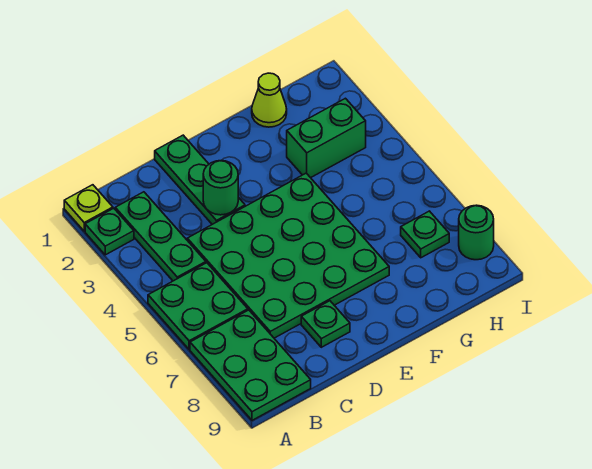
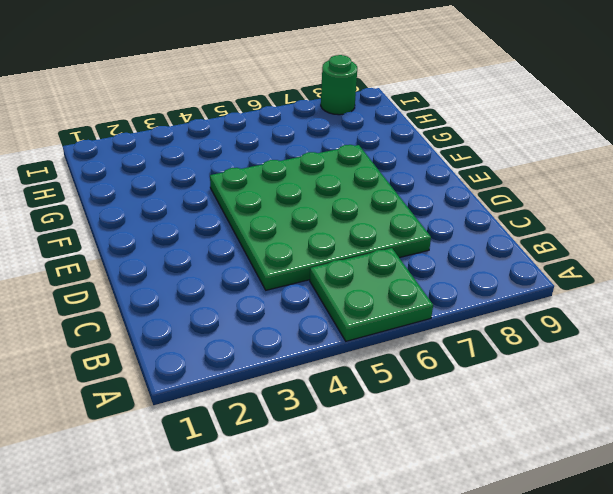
none -> lime plate A1 level 1
none -> green plate A2 level 1
none -> green plate A7:B9 level 1

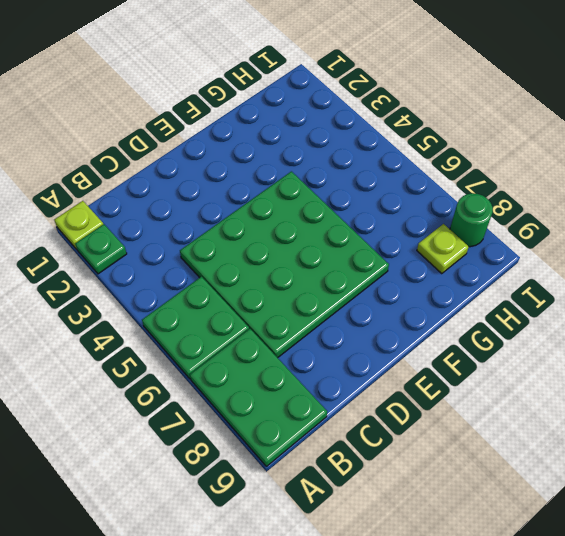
lime plate H8 level 1 -> none
none -> green plate B2:B4 level 1
none -> green plate D1:D3 level 1
none -> green plate D8 level 1

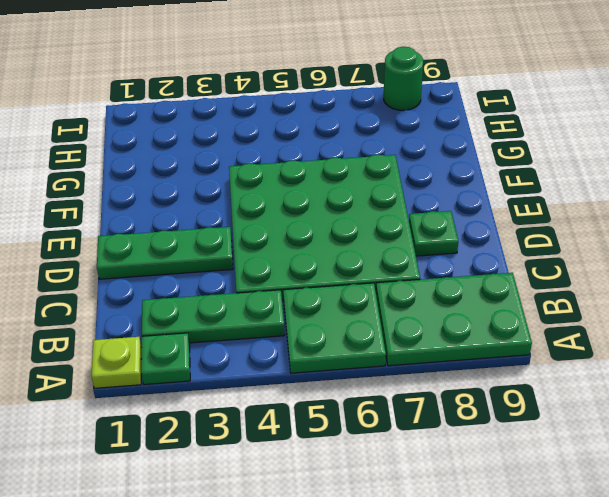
none -> lime cone G1 level 1
none -> green brick G3:H3 level 1
none -> green plate H7 level 1

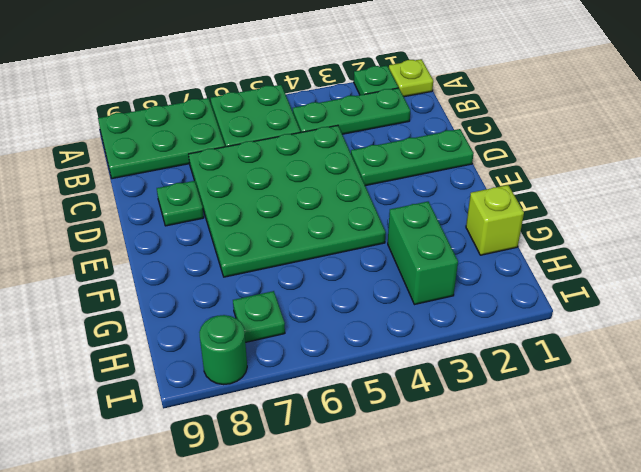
lime brick G1 level 1 -> lime cone G1 level 1
none -> green round brick D3 level 2

